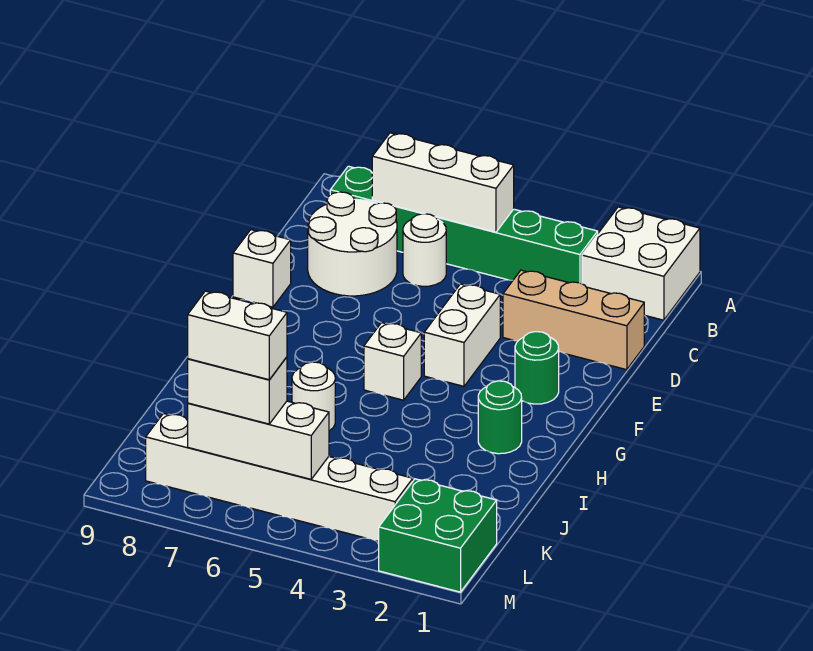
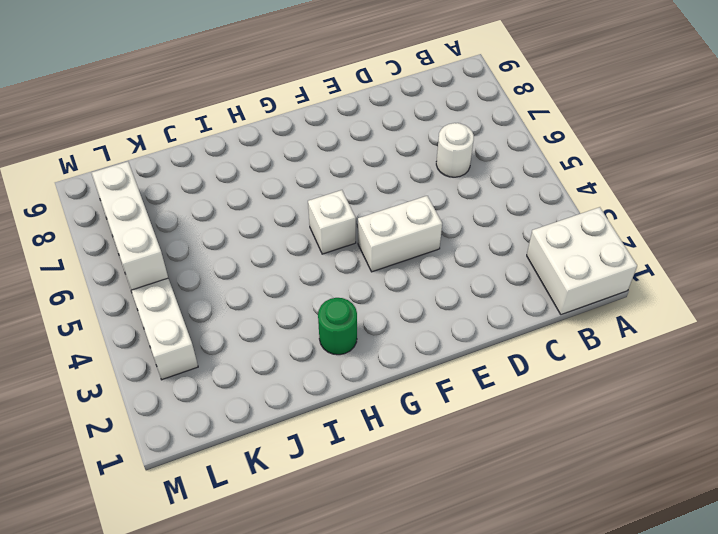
none -> green brick B3:B8 level 1
none -> white round brick C7:D8 level 1
none -> tan brick D1:D3 level 1

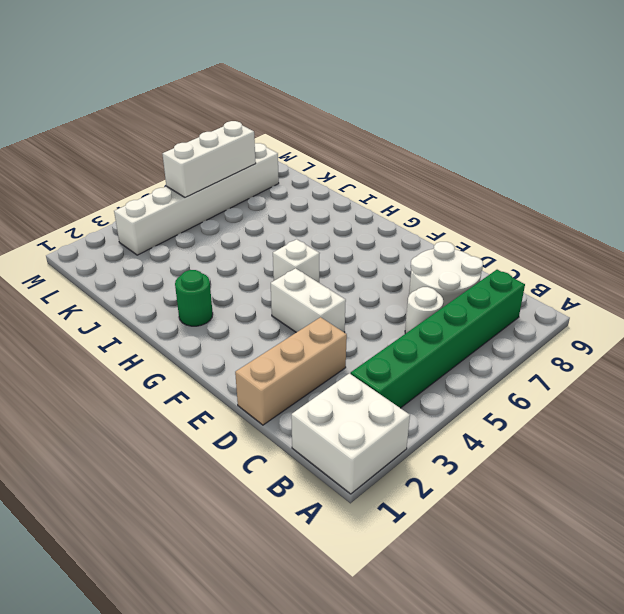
none -> white brick E9 level 1
none -> green round brick F2 level 1
none -> white round brick I6 level 1

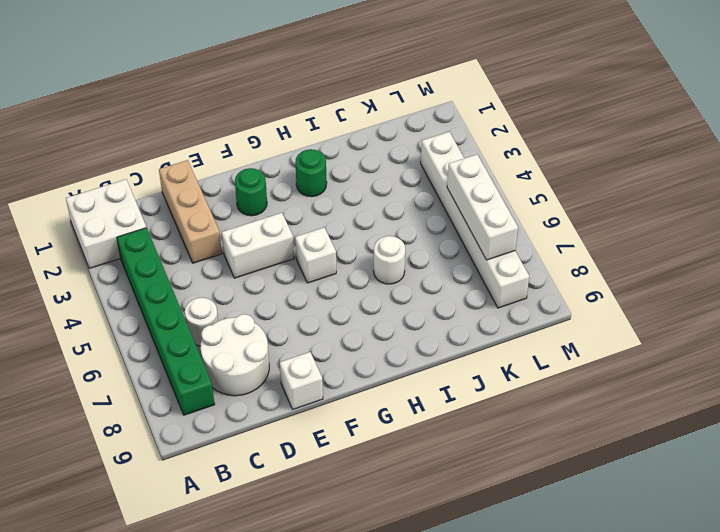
none -> green brick L1:M2 level 1
none -> white brick B5:B7 level 2
none -> white brick L6:L7 level 3

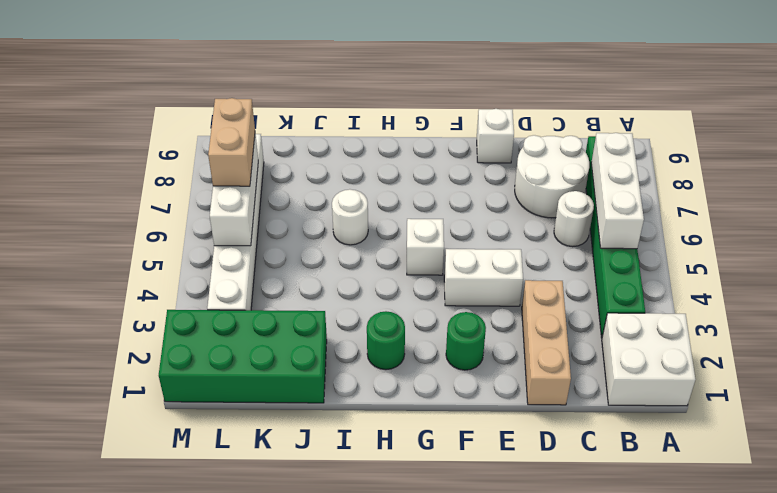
green brick J1:M2 level 1 -> green brick L1:M2 level 1
tan brick L6:L7 level 3 -> white brick L6:L7 level 3
none -> white brick L6:L7 level 4

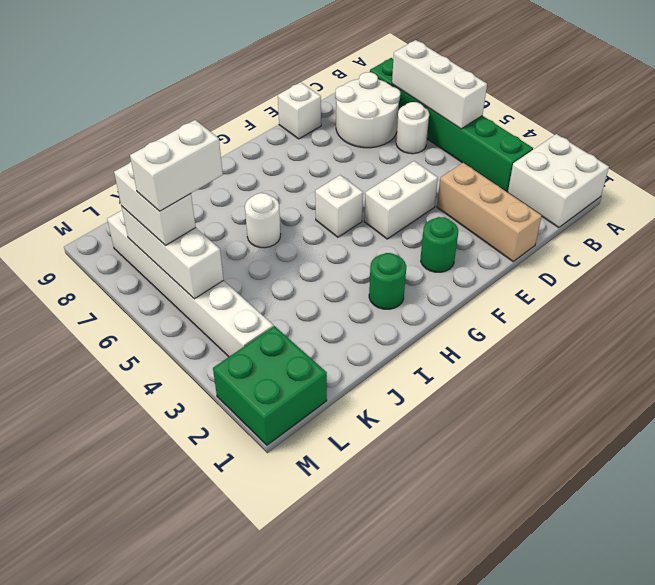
white brick K6:L6 level 4 -> white brick L6:L7 level 4

